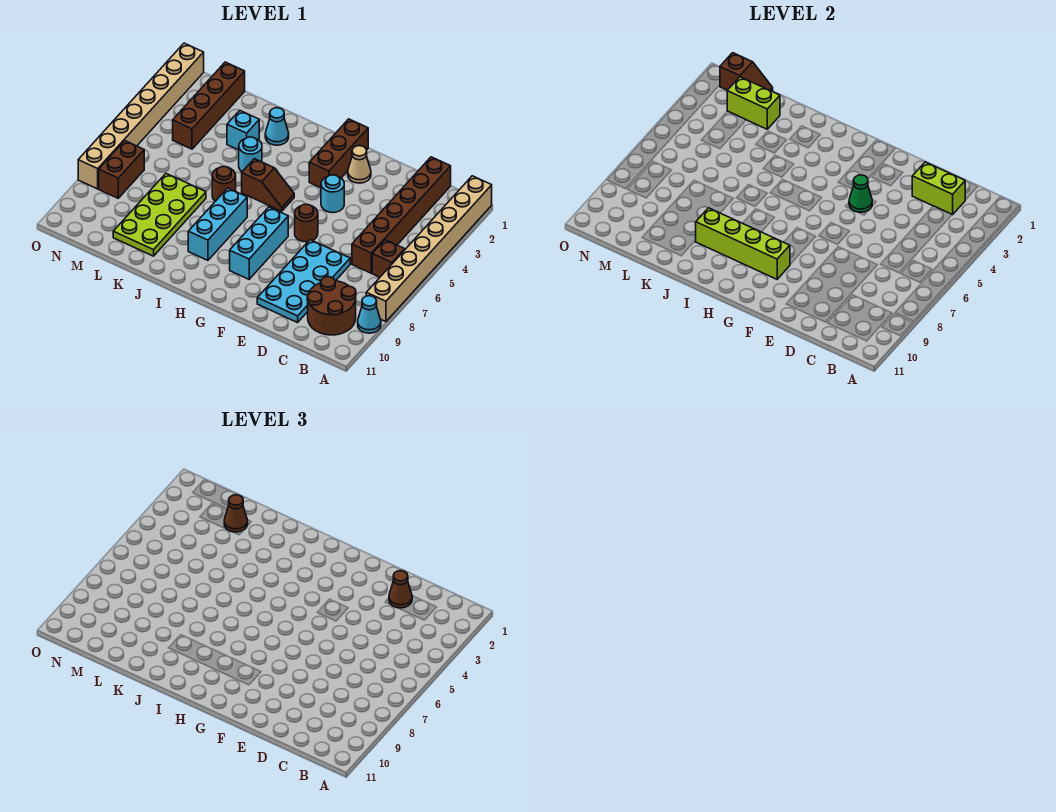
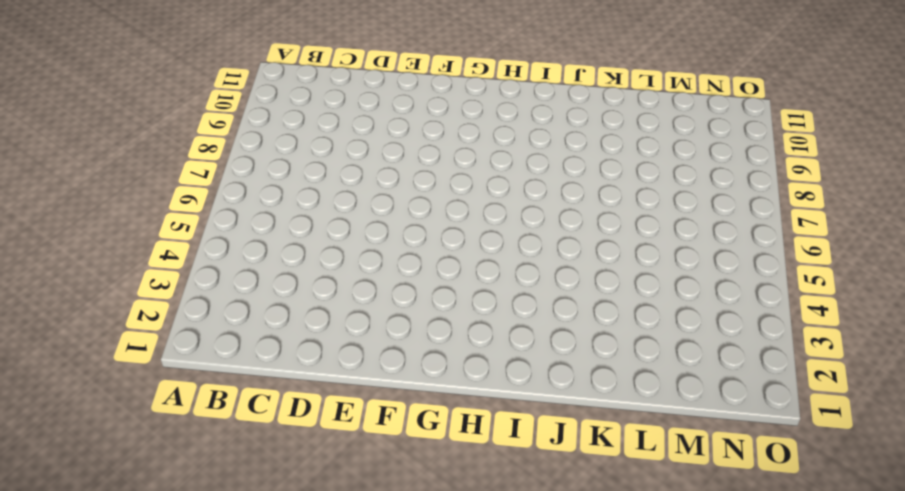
none -> tan brick A1:A8 level 1
none -> cyan cone A9 level 1
none -> brown brick B6 level 1

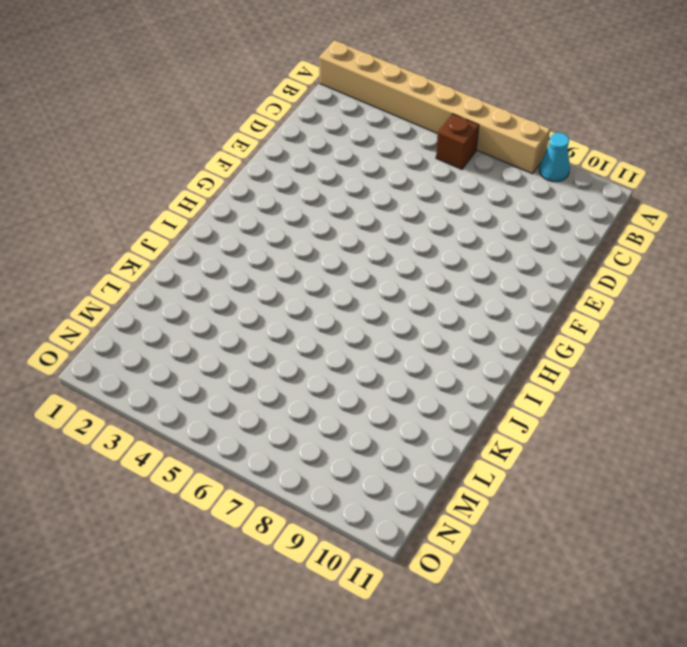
none -> brown round brick B9:C10 level 1
none -> brown brick C1:C6 level 1
none -> cyan plate D7:E10 level 1

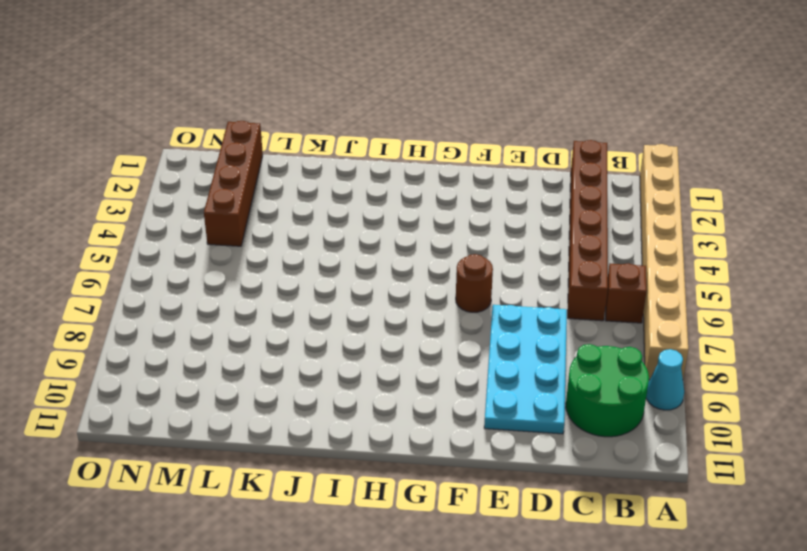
green round brick B9:C10 level 1 -> brown round brick B9:C10 level 1
none -> tan cone F2 level 1
none -> cyan round brick F4 level 1
none -> brown brick G1:G3 level 1

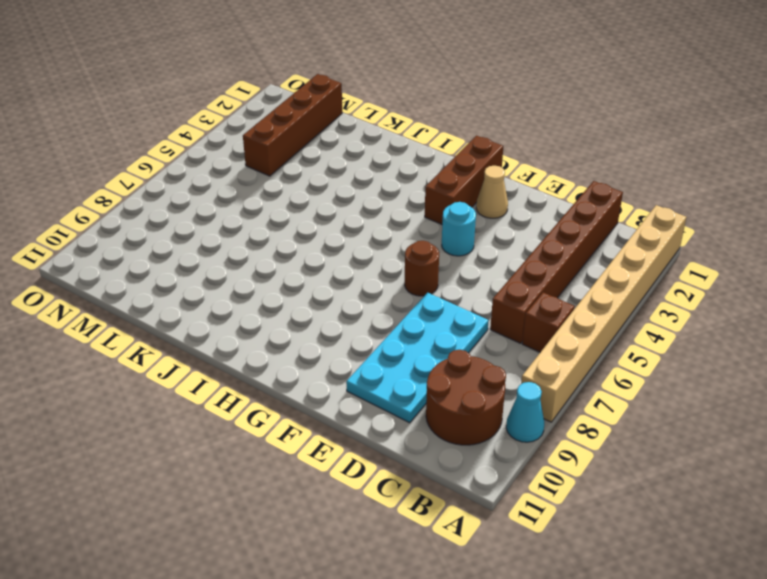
none -> cyan brick G7:G9 level 1
none -> brown slope H5:I5 level 1 top I
none -> cyan brick I7:I9 level 1

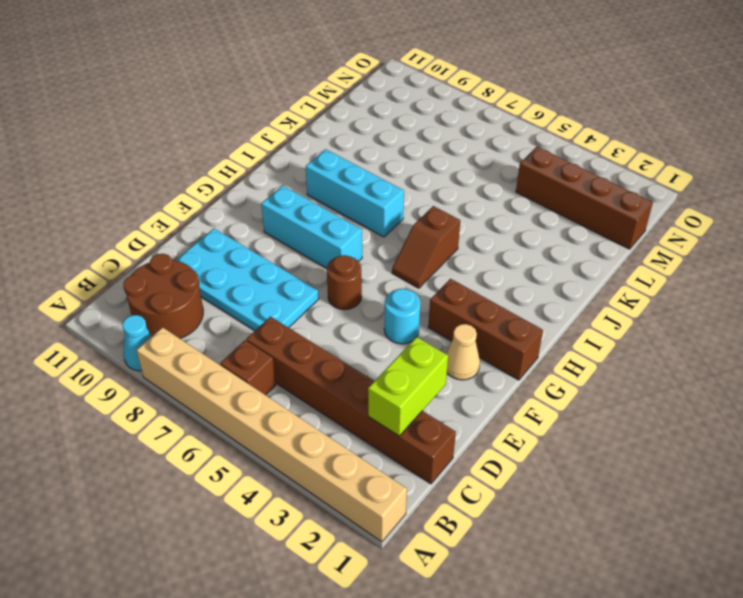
none -> cyan cone J2 level 1
none -> cyan round brick J4 level 1
none -> brown round brick J6 level 1

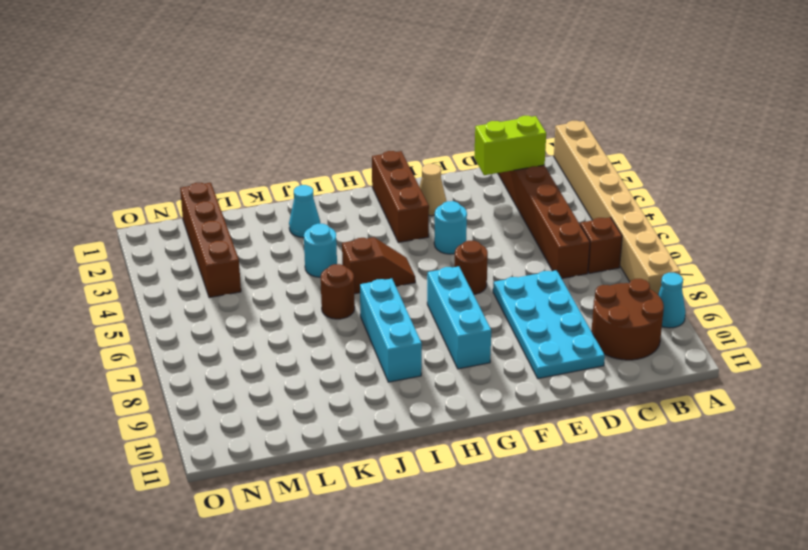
none -> cyan brick K3 level 1
none -> lime plate K7:L10 level 1
none -> brown brick N7:N8 level 1

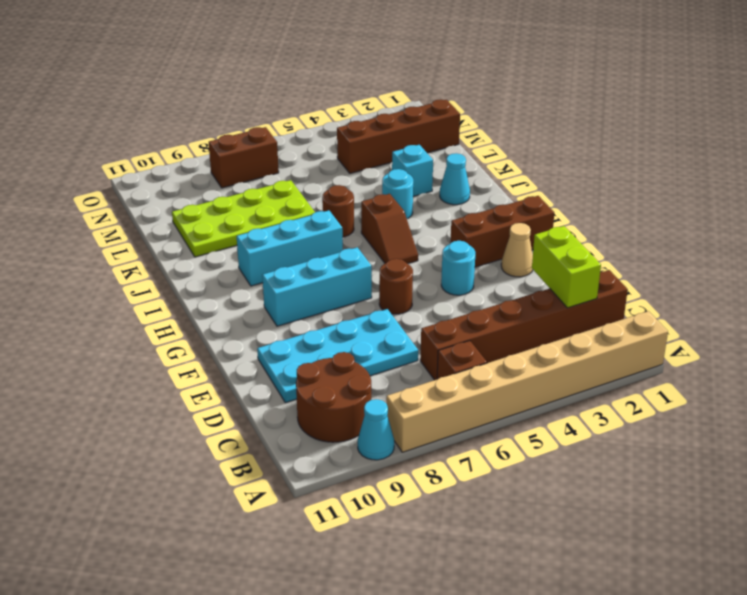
none -> tan brick O1:O8 level 1
none -> green cone F4 level 2
none -> lime brick G9:J9 level 2

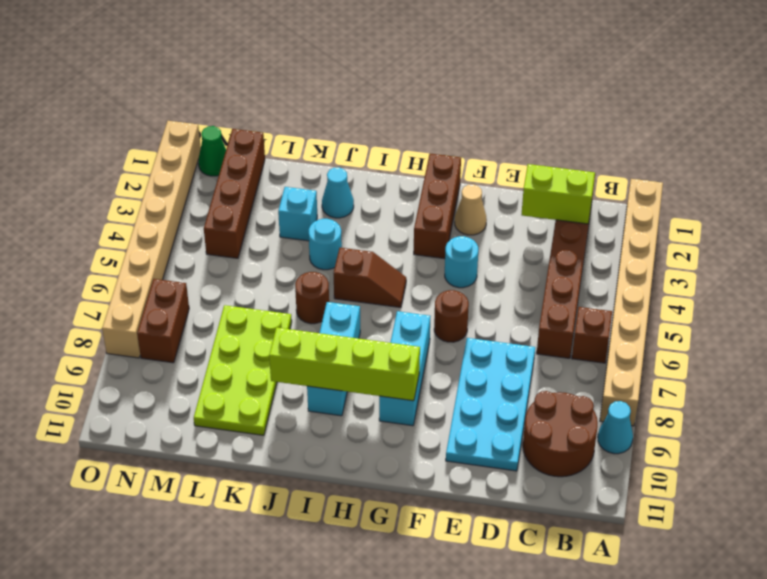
green cone N1 level 1 -> green cone F4 level 2
none -> lime brick L2:M2 level 2
none -> brown slope M1:N1 level 2 top N
none -> brown cone D2 level 3

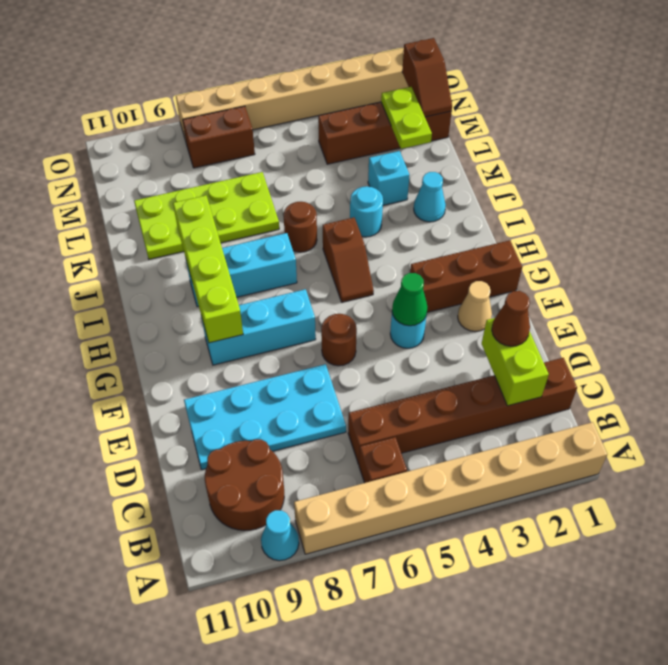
lime plate L2:M2 level 2 -> lime brick L2:M2 level 2
none -> brown cone L2 level 3

